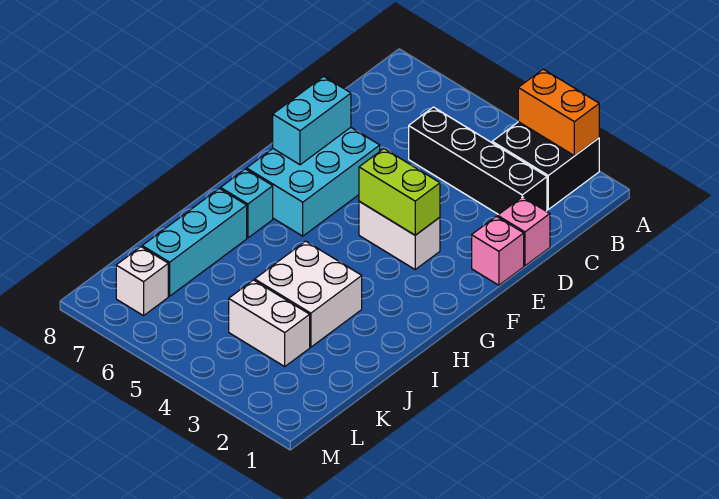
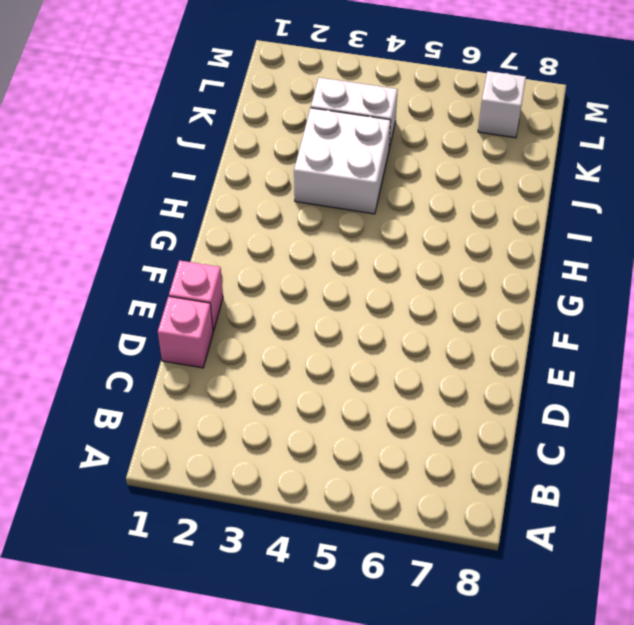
none -> black brick A2:B3 level 1
none -> black brick C2:C5 level 1
none -> cyan brick E6:G7 level 1

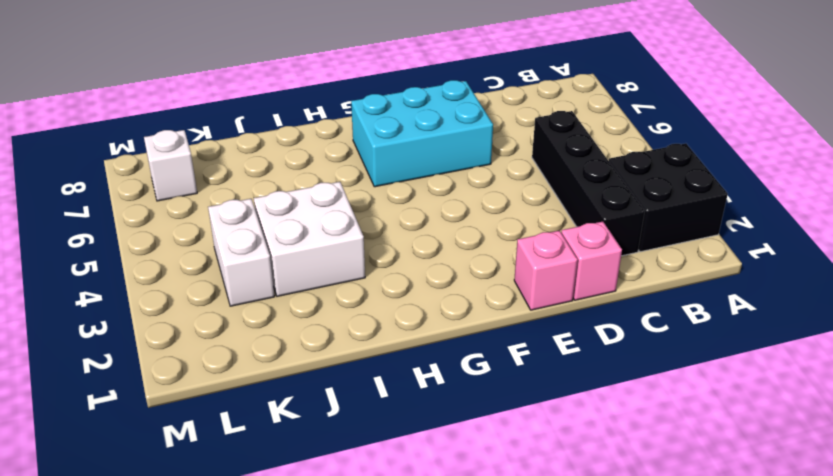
none -> white brick F3:F4 level 1
none -> cyan brick H7 level 1
none -> cyan brick I7:K7 level 1

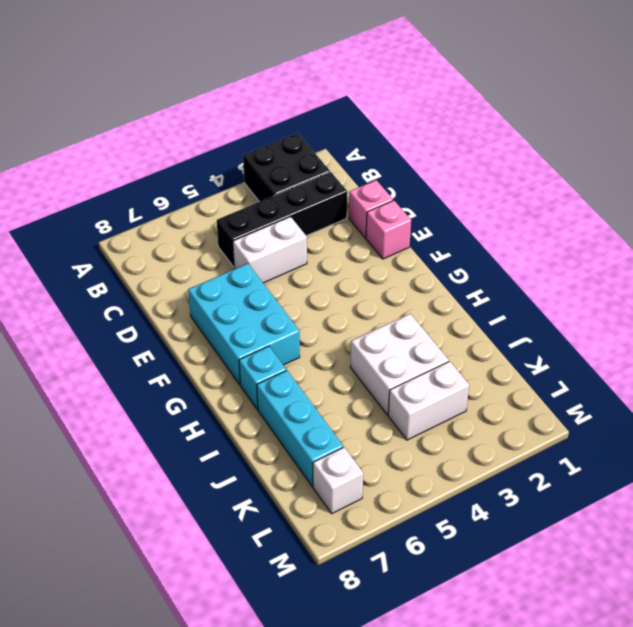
white brick D4:D5 level 1 -> white brick F3:F4 level 1
none -> orange brick A2:A3 level 2
none -> cyan brick E7:F7 level 2
none -> lime brick F3:F4 level 2

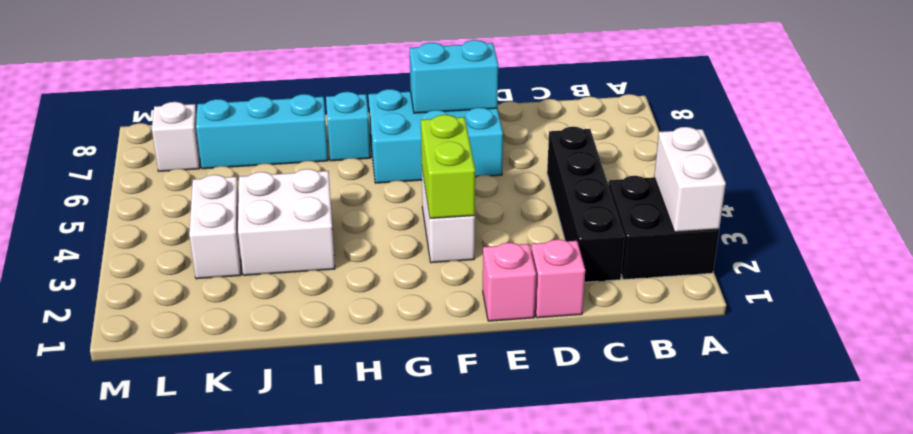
white brick A2:A3 level 2 -> orange brick A2:A3 level 2

